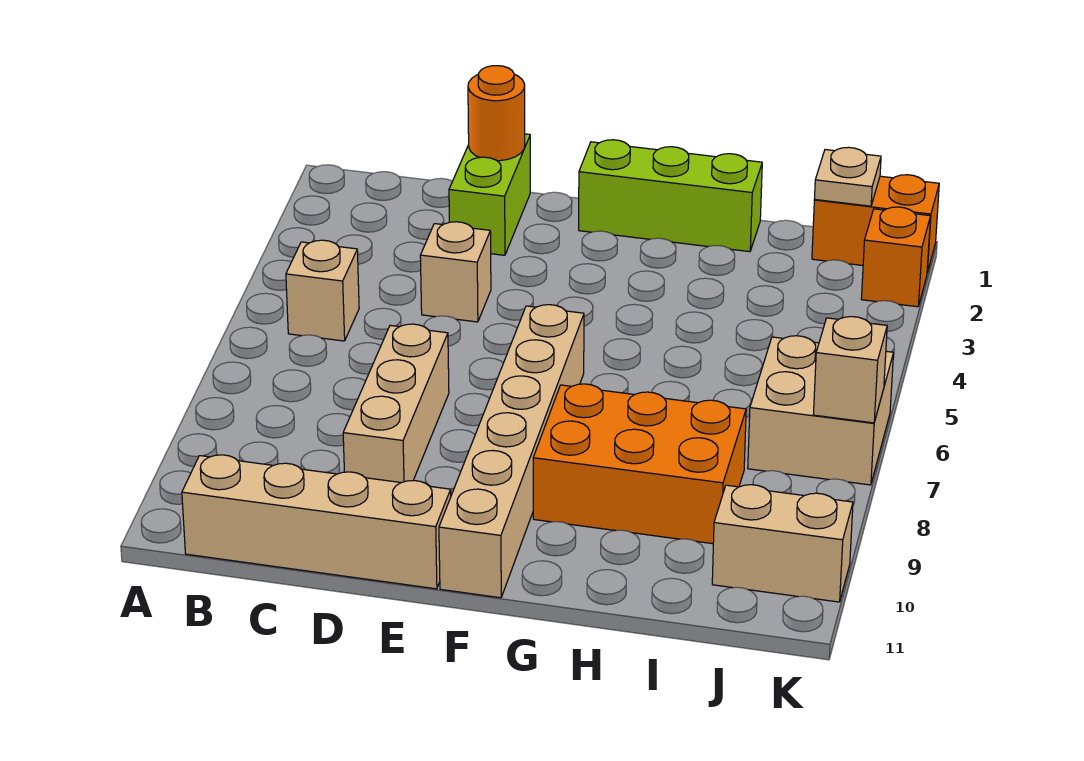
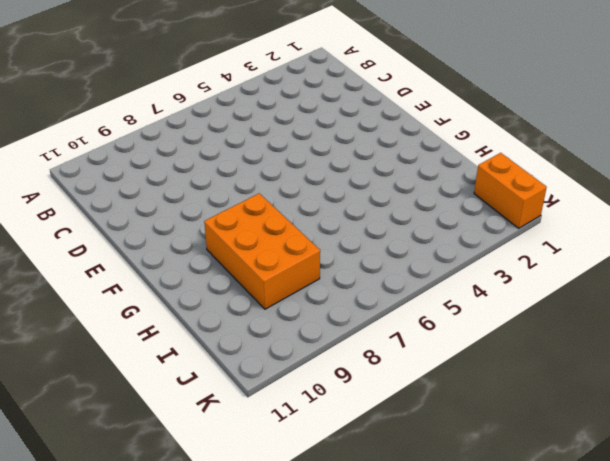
none -> tan brick B5 level 1
none -> tan brick B11:E11 level 1
none -> lime brick D1:D2 level 1

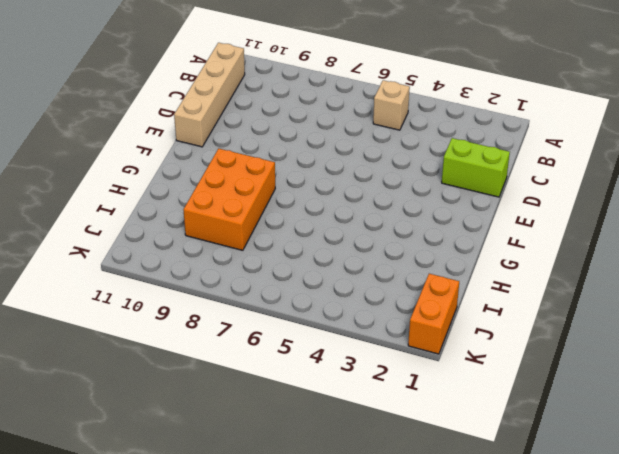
none -> tan brick D4 level 1
none -> tan brick D7:D9 level 1
none -> lime brick F1:H1 level 1

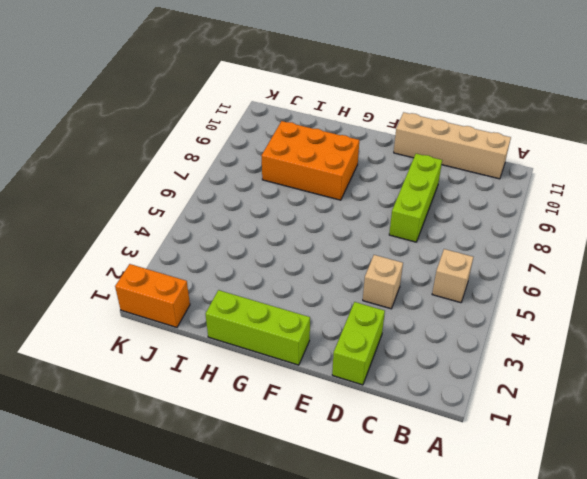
lime brick D7:D9 level 1 -> tan brick D7:D9 level 1
none -> tan brick F6:F11 level 1
none -> tan brick J6:K7 level 1
none -> tan brick J10:K10 level 1

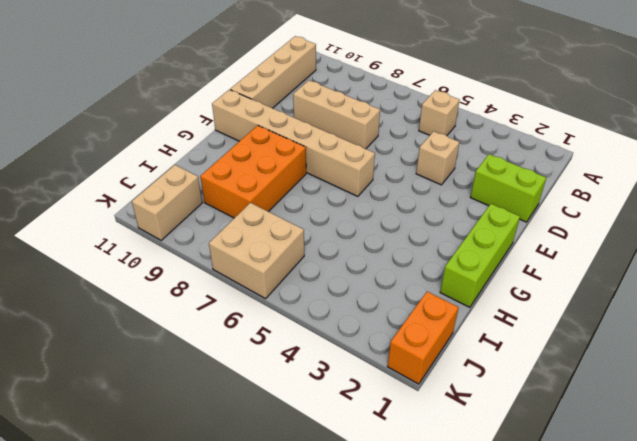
none -> orange brick K2 level 1
none -> orange round brick D1 level 2
none -> tan plate J1 level 2

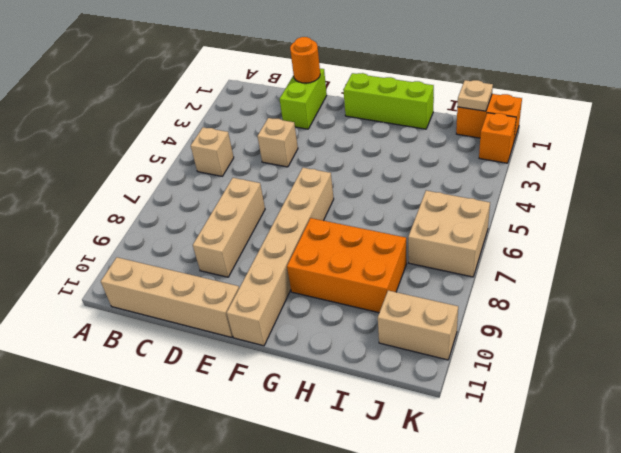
none -> tan brick K7 level 2

